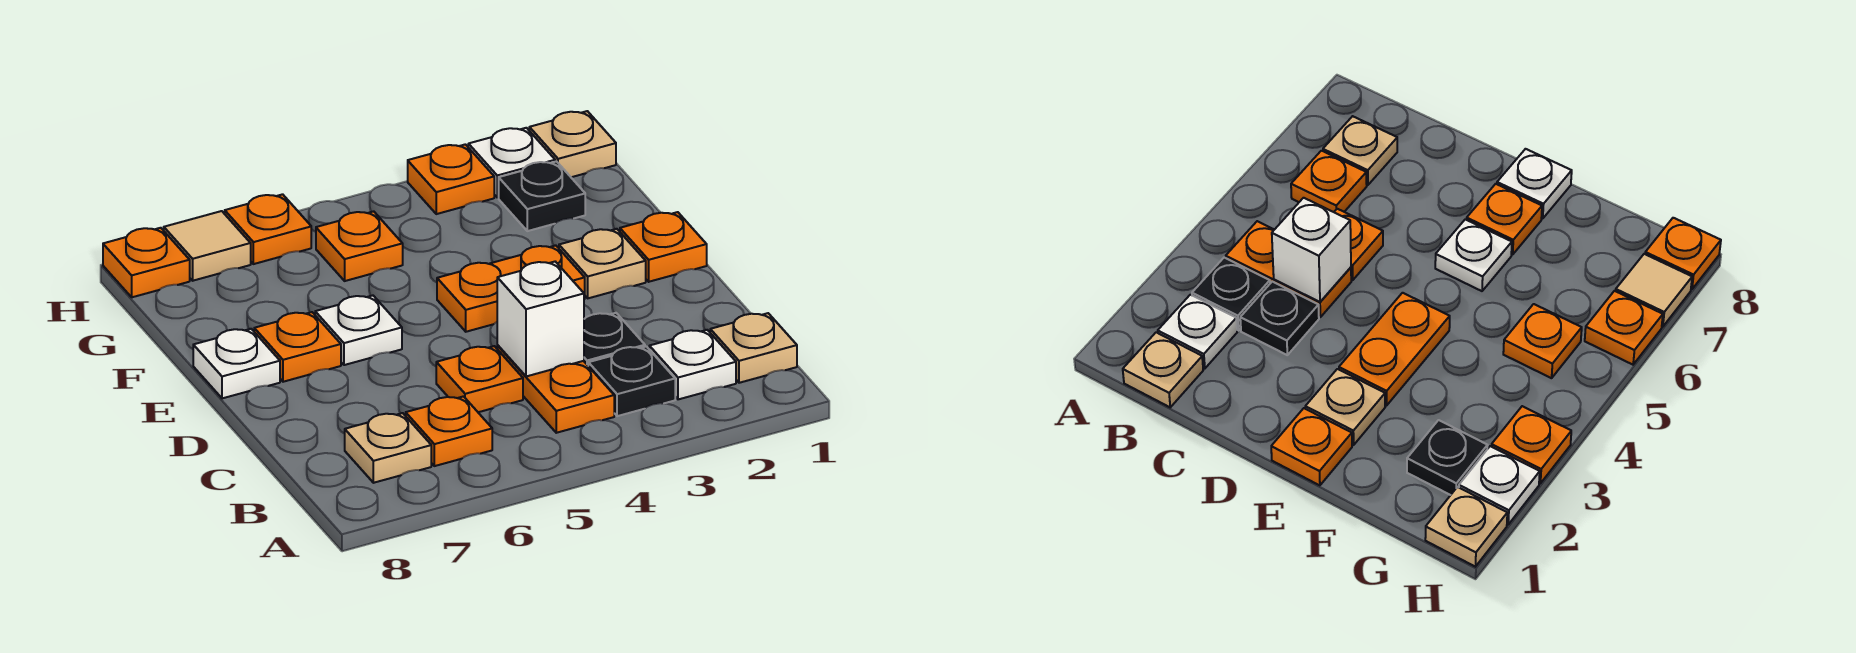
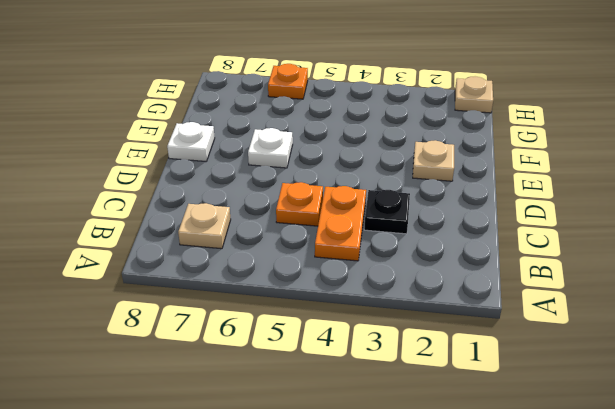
none -> tan plate B1 level 1
none -> white plate B2 level 1
none -> black plate B3 level 1

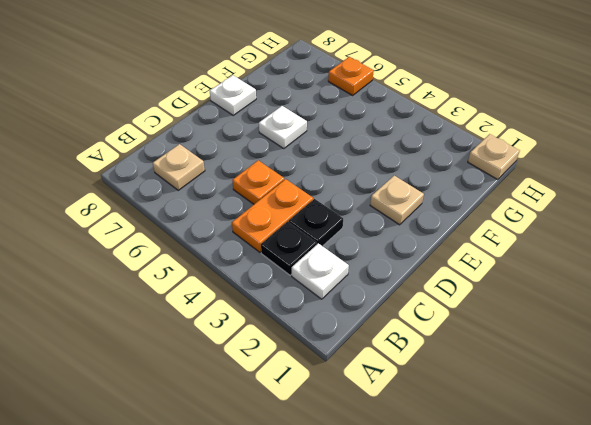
none -> tan plate B1 level 1
none -> orange plate B6 level 1
none -> orange plate E1 level 1

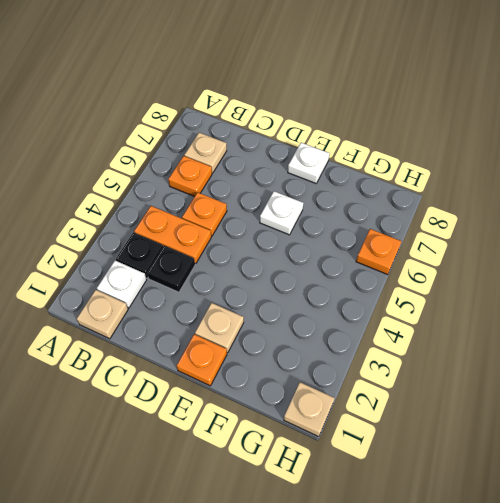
none -> orange plate E3:E4 level 1
none -> orange plate E7 level 1
none -> black plate G2 level 1

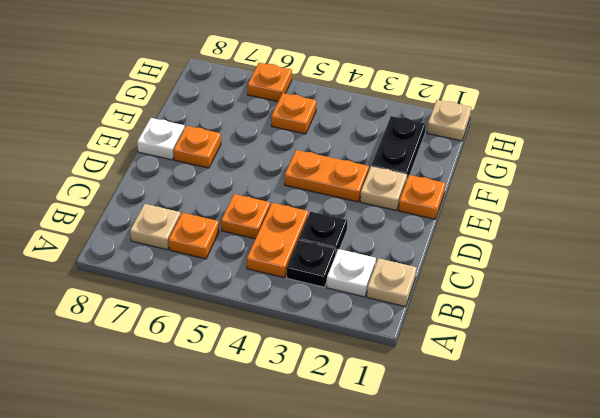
black plate F2:G2 level 1 -> black plate G2 level 1
none -> white plate E6 level 1
none -> white plate H2 level 1
none -> orange plate H3 level 1

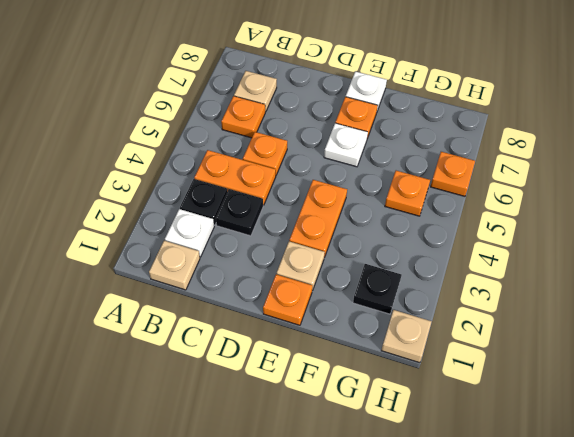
none -> white plate H2 level 1
none -> orange plate H3 level 1
none -> tan tile H7 level 1

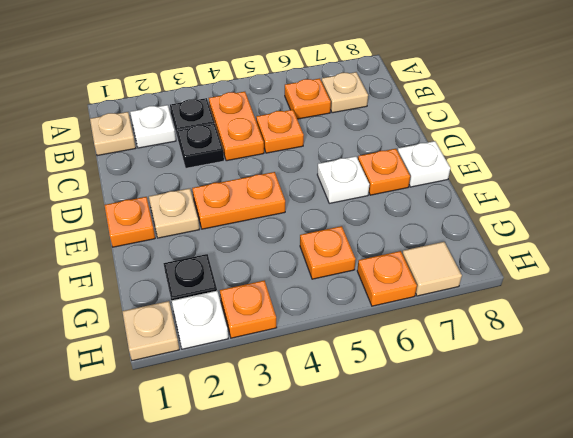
none -> orange plate H8 level 1
none -> white brick C4 level 2

